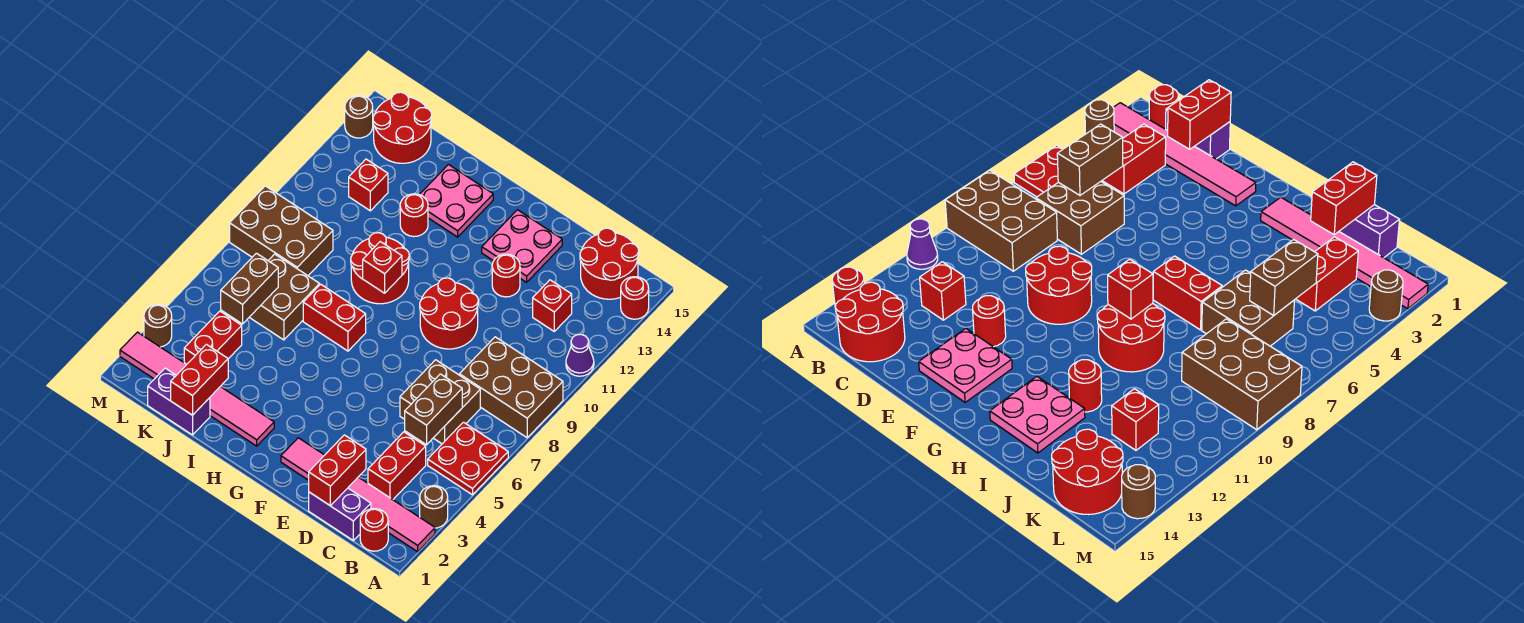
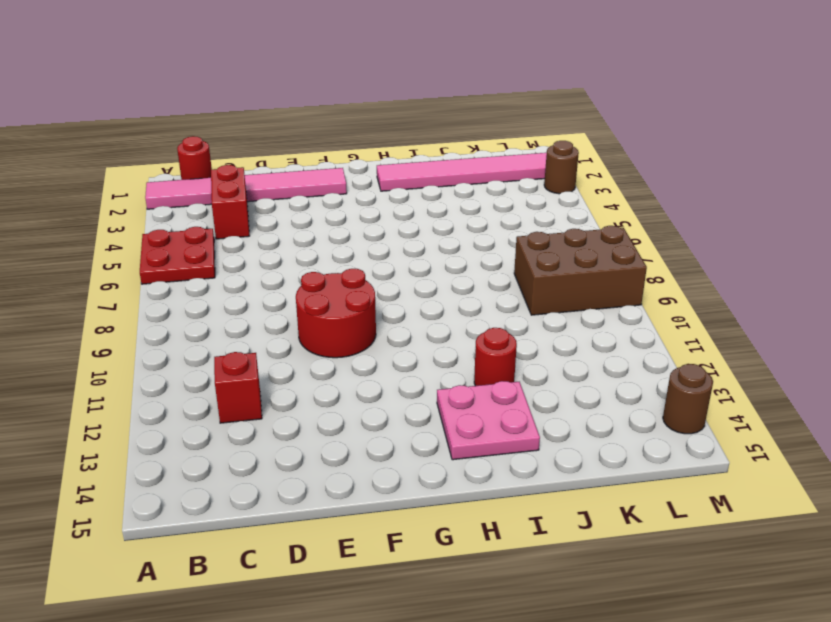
none -> brown round brick A3 level 1
none -> brown brick A8:C9 level 1
none -> purple cone A11 level 1
none -> red round brick A14 level 1

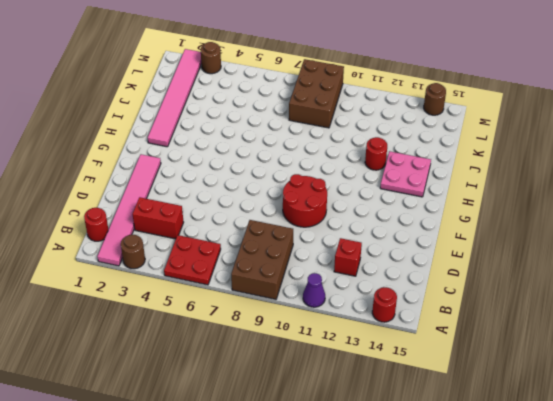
none -> red round brick B14:C15 level 1
none -> purple brick C1:D1 level 1
none -> brown brick C6:D7 level 1
none -> red round brick E12 level 1

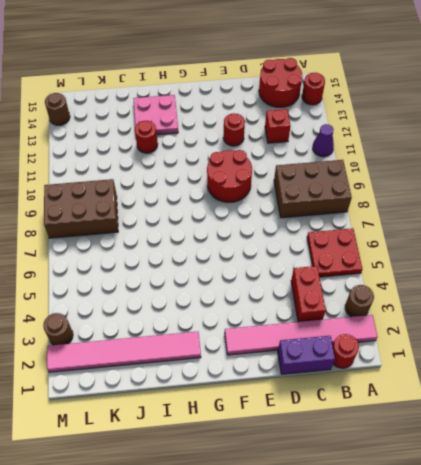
none -> brown brick C6:D7 level 1
none -> pink plate E13:F14 level 1
none -> red brick H7:I7 level 1
none -> red round brick H9:I10 level 1

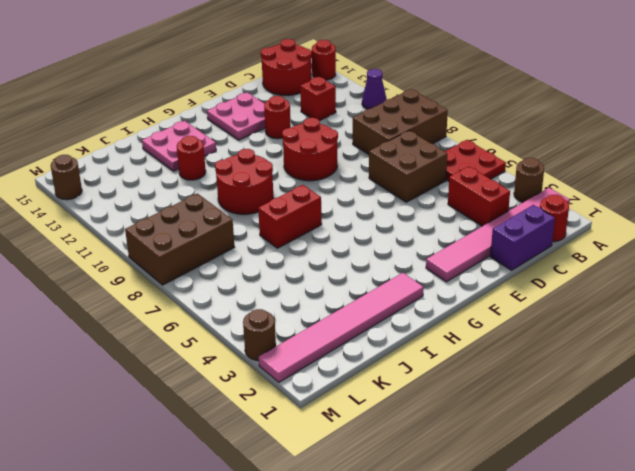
none -> purple brick J1:K1 level 1
none -> brown brick J6:K7 level 1
none -> red brick K3:K4 level 1
none -> red brick K12 level 1

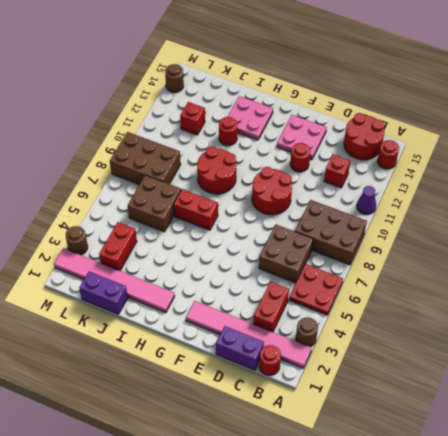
none -> red round brick K14:L15 level 1
none -> brown brick C5:C6 level 2
none -> red brick D1:D2 level 2
none -> red brick H9 level 2

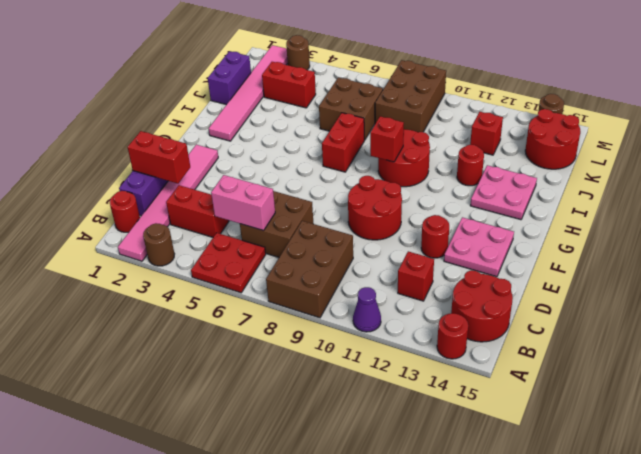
pink brick C5:C6 level 2 -> brown brick C5:C6 level 2
none -> red brick J1:J2 level 2
none -> brown brick K5:K6 level 2

